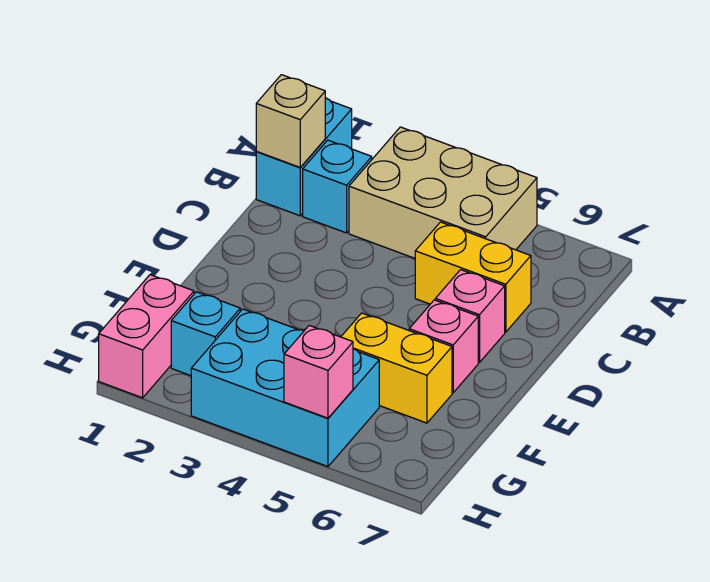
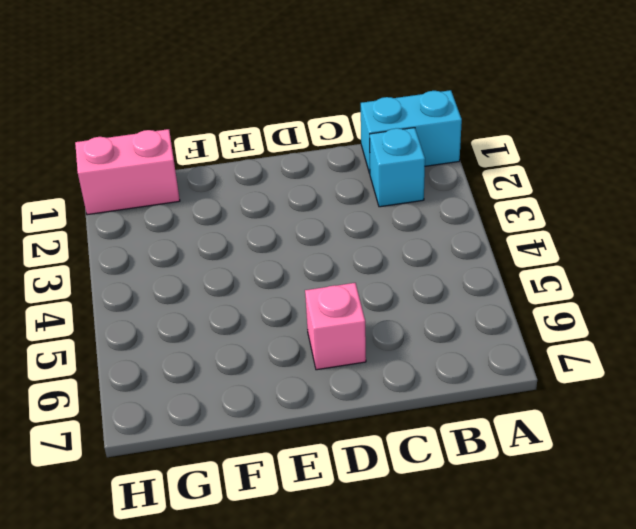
none -> tan brick A3:B5 level 1
none -> yellow brick C5:C6 level 1
none -> pink brick E6 level 1

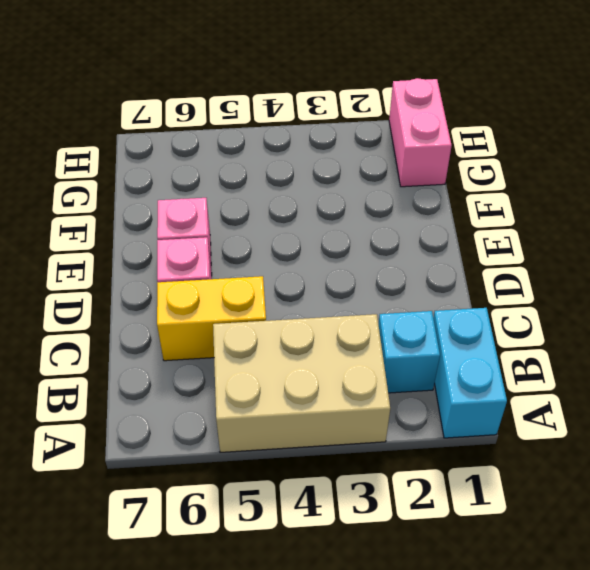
none -> yellow brick F5:F6 level 1
none -> cyan brick G2 level 1
none -> cyan brick G3:H5 level 1

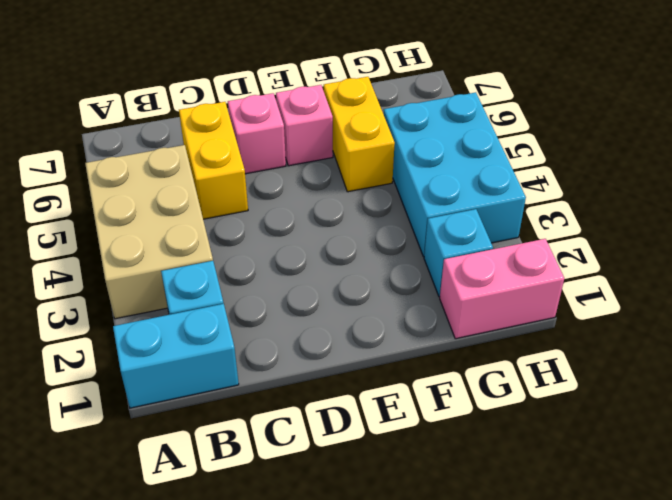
none -> tan brick B1 level 2
none -> pink brick H5 level 2

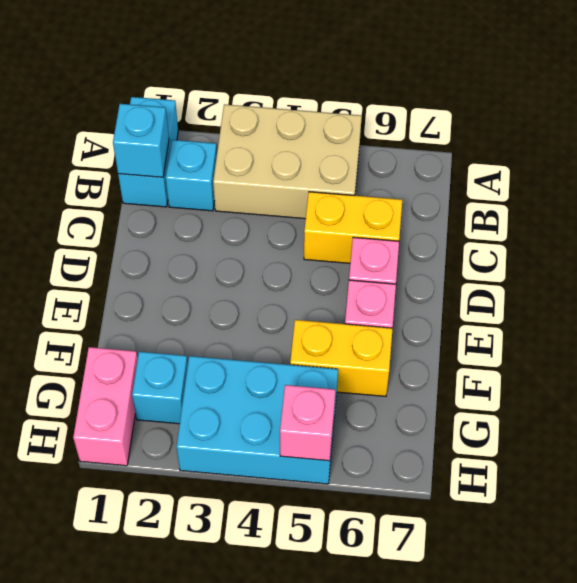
cyan brick B1 level 2 -> tan brick B1 level 2

